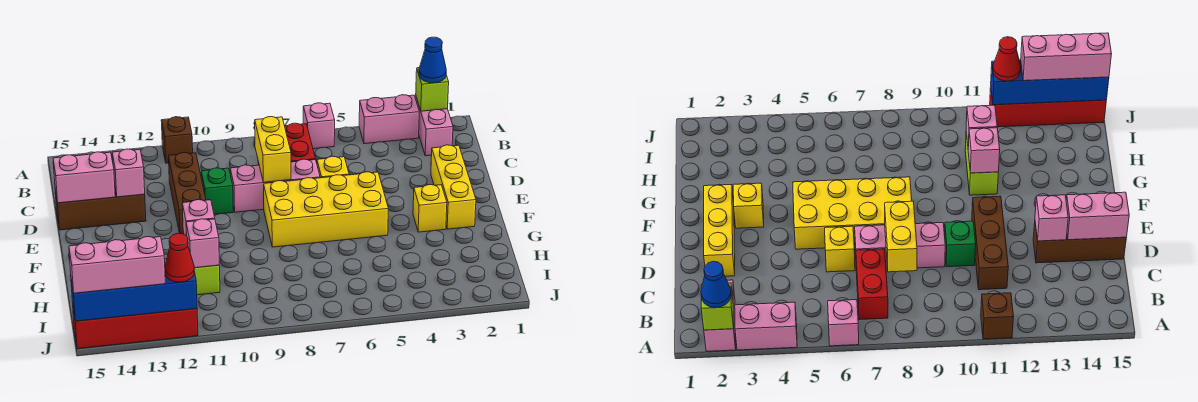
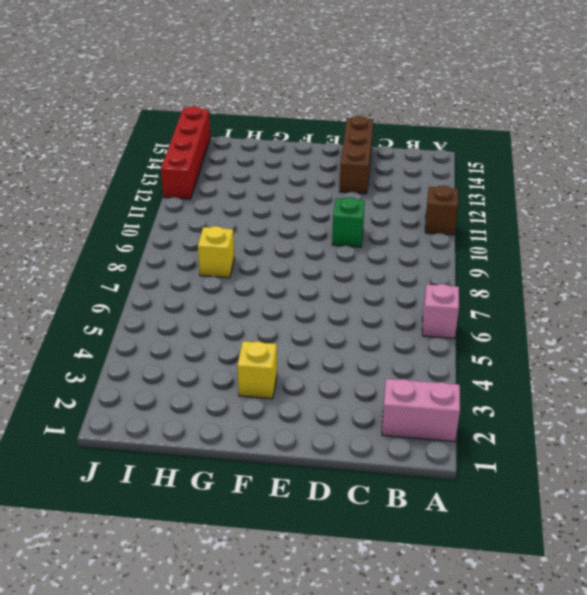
yellow brick H8 level 1 -> yellow brick D6 level 1
none -> pink brick A3:A4 level 1
none -> red brick B7:C7 level 1
none -> brown brick C11:E11 level 1

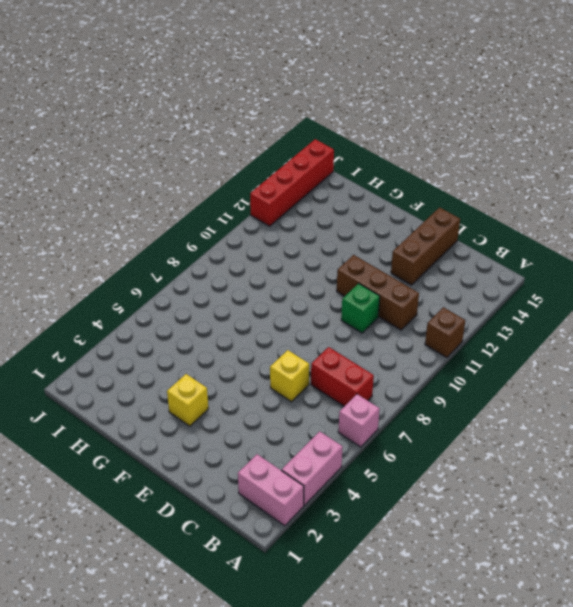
none -> yellow brick D2:F2 level 1
none -> pink brick D7:D9 level 1
none -> yellow brick E5:F8 level 1

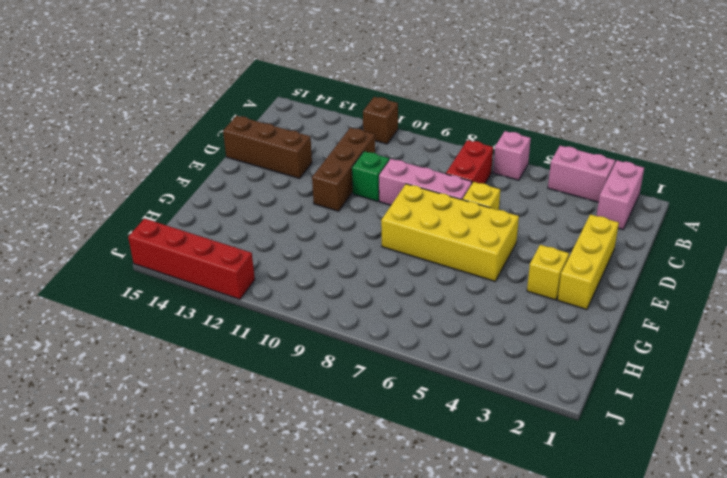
none -> lime brick G11:H11 level 1
none -> lime brick A2 level 2
none -> yellow brick C8:D8 level 2

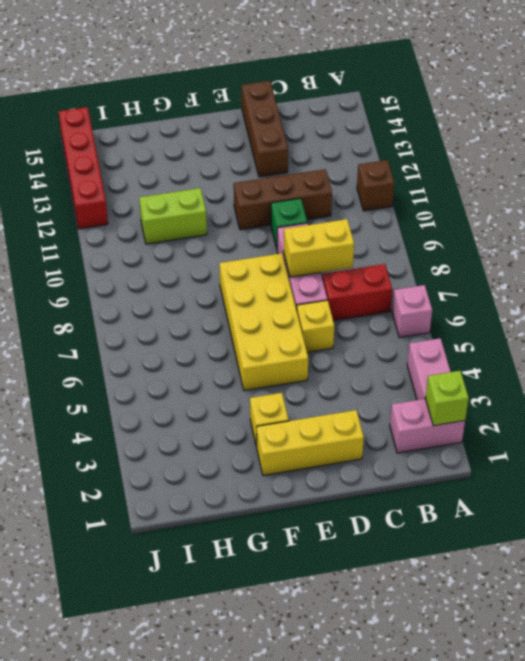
none -> pink brick D13 level 2
none -> pink brick D14:D15 level 2
none -> pink brick G11 level 2

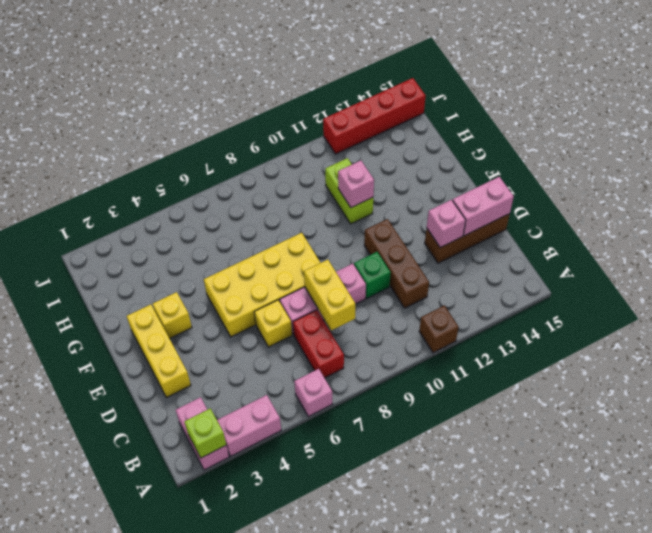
none -> pink brick H11 level 2
none -> blue brick J12:J15 level 2
none -> blue cone A2 level 3

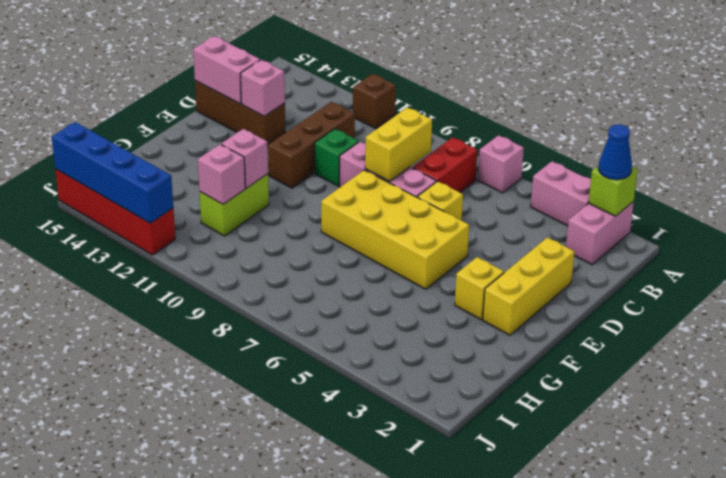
none -> red cone J12 level 3
none -> pink brick J13:J15 level 3

